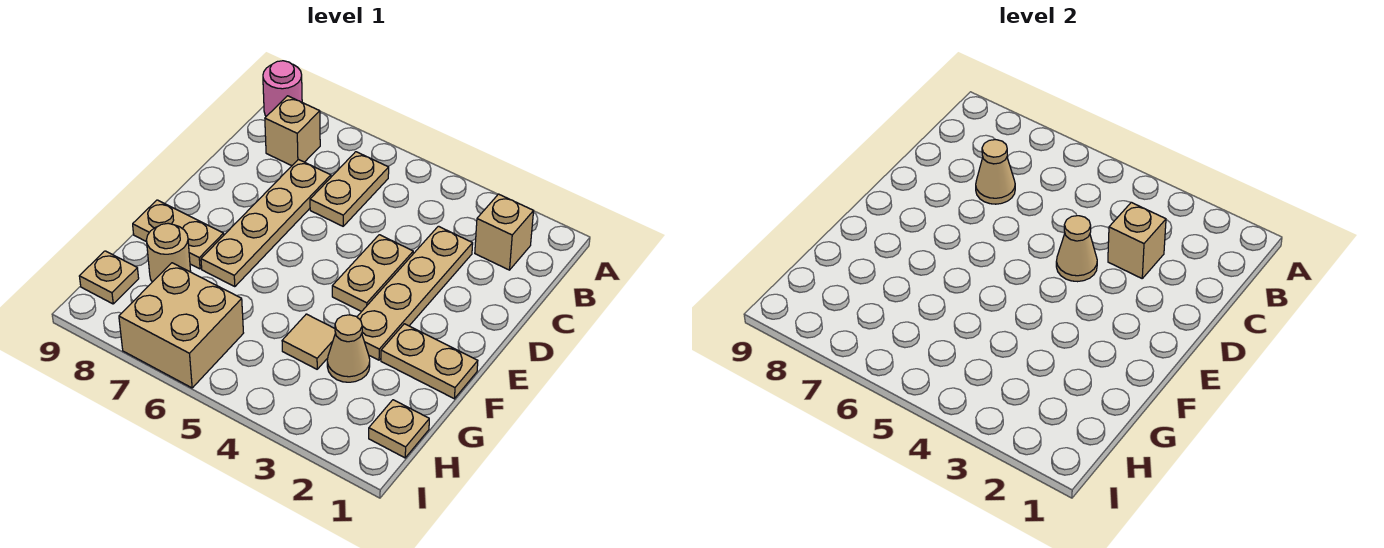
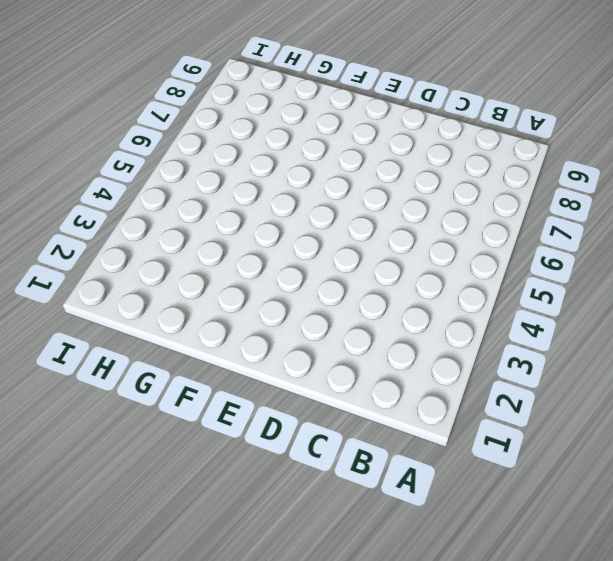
none -> pink round brick A9 level 1
none -> tan brick B2 level 1
none -> tan plate B6:C6 level 1

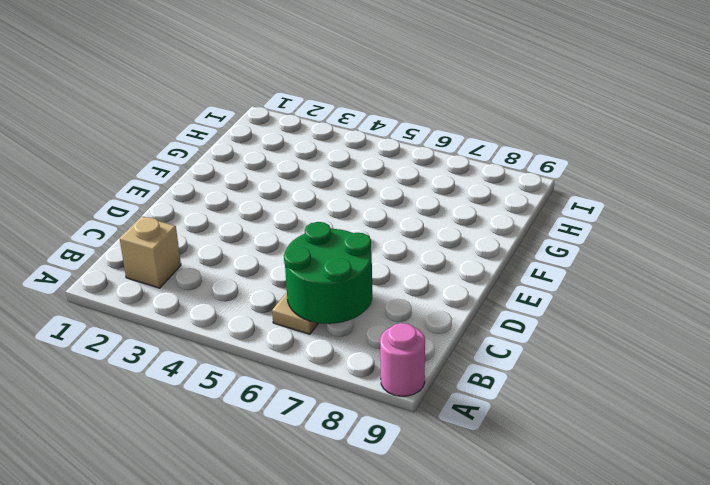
green round brick B6:C7 level 2 -> tan cone C7 level 2
none -> tan brick B8 level 1
none -> tan plate C3:F3 level 1
none -> tan plate C7:F7 level 1

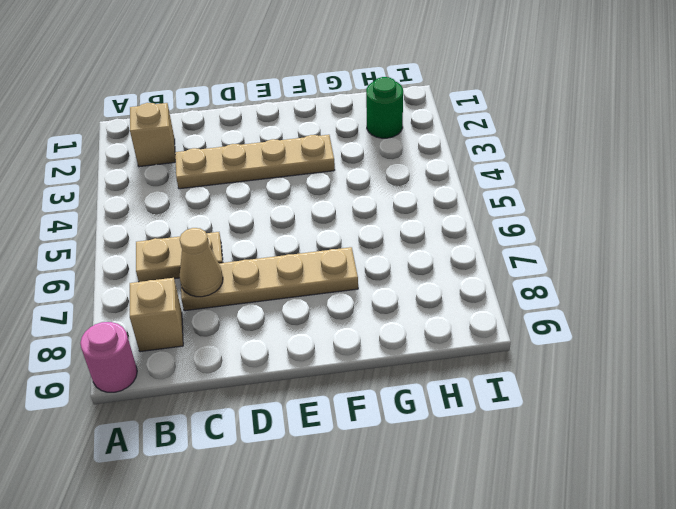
green round brick H2 level 1 -> none
none -> tan plate D4:E4 level 1
none -> tan plate F1:F2 level 1
none -> tan plate F8:F9 level 1

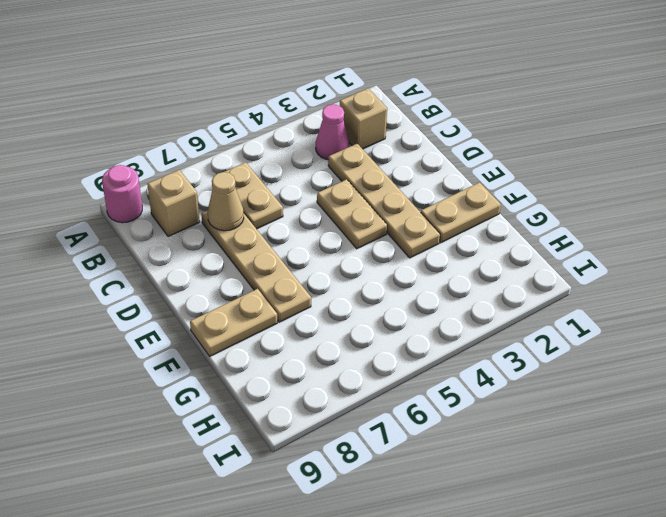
pink cone B3 level 1 -> none
none -> tan cone G3 level 1
none -> tan tile G4 level 1
none -> tan round brick G8 level 1

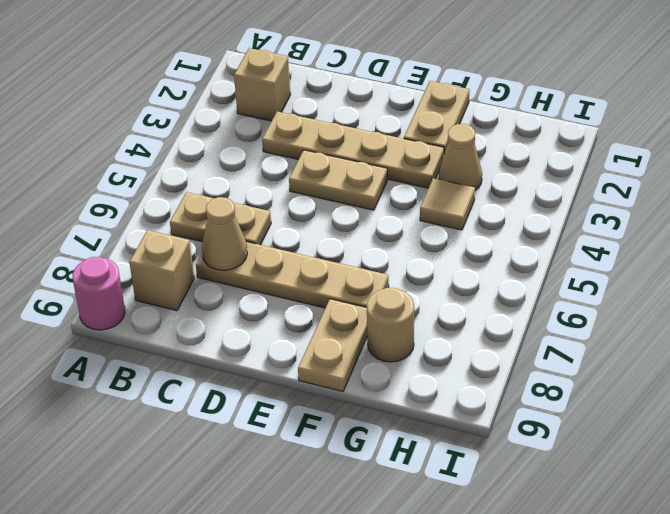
none -> tan plate H1 level 1
none -> tan brick H6:I7 level 1
none -> tan plate H9 level 1

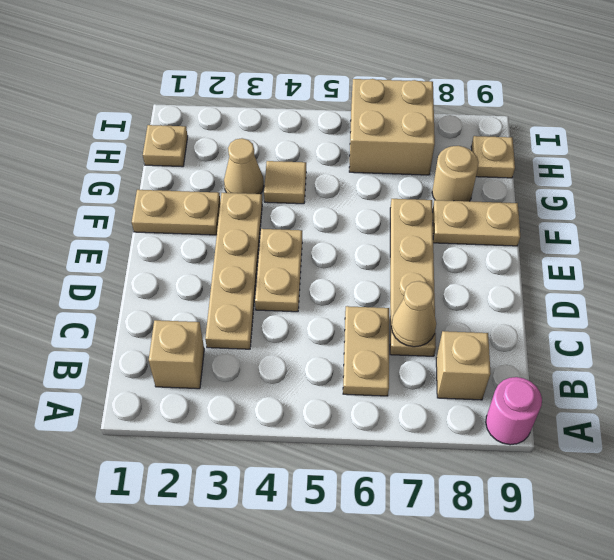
none -> tan brick C3 level 2
none -> tan cone D4 level 2

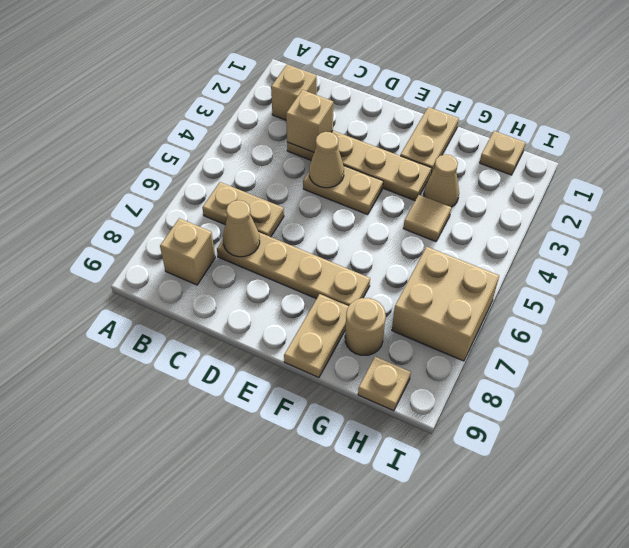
none -> pink round brick A9 level 1

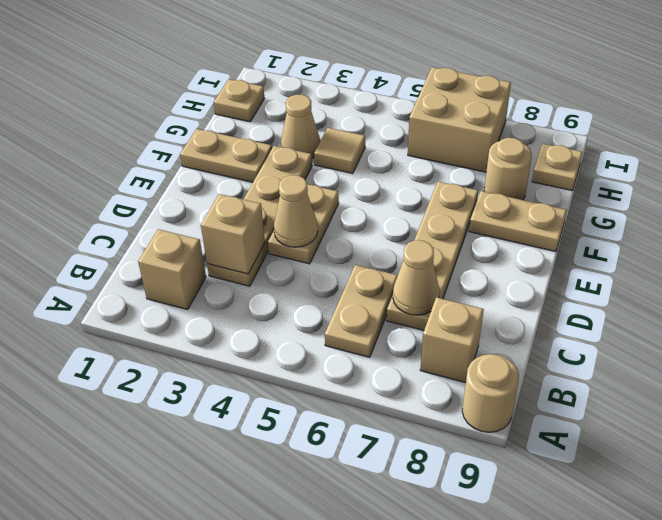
tan round brick A9 level 1 -> pink round brick A9 level 1

